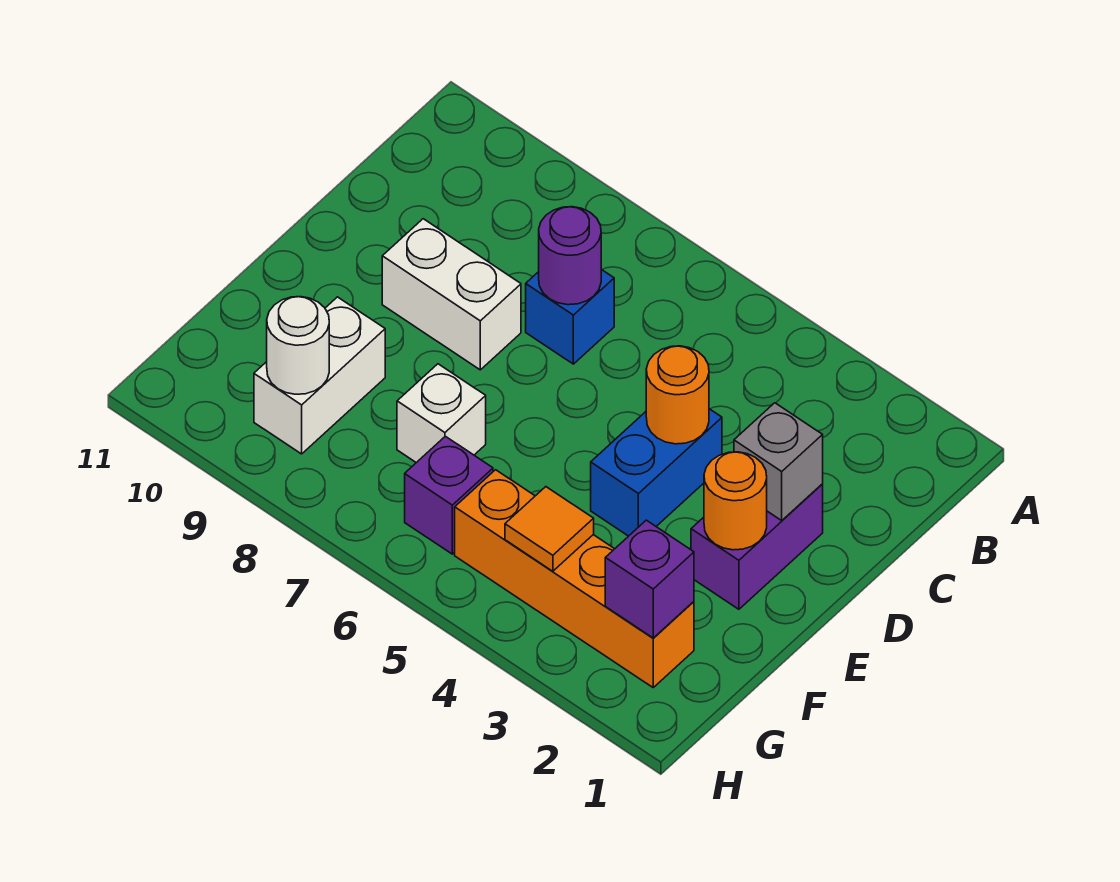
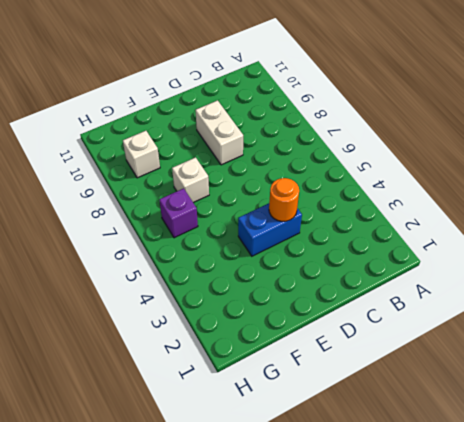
white brick G9 level 1 -> white brick F9:G9 level 1
none -> blue brick C7 level 1
none -> purple brick D2:E2 level 1
none -> orange brick G2:G5 level 1

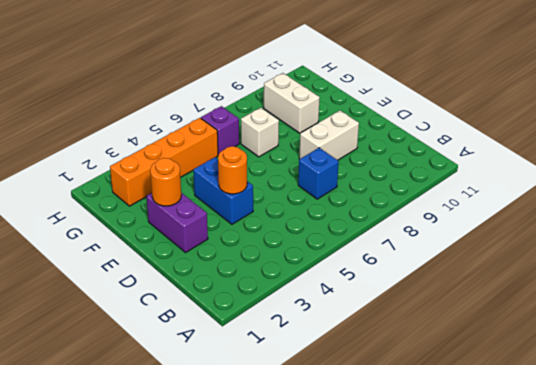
none -> purple round brick C7 level 2
none -> grey brick D2 level 2
none -> purple brick G2 level 2

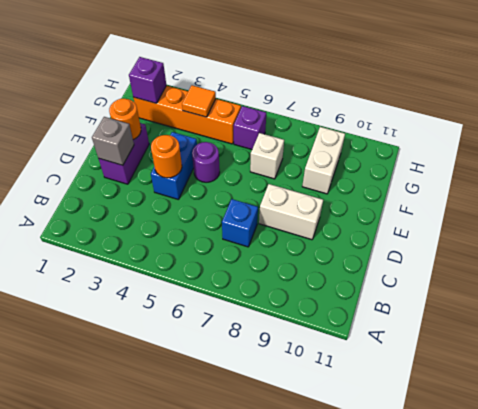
purple round brick E5 level 1 -> purple round brick C7 level 2
none -> white round brick G9 level 2

